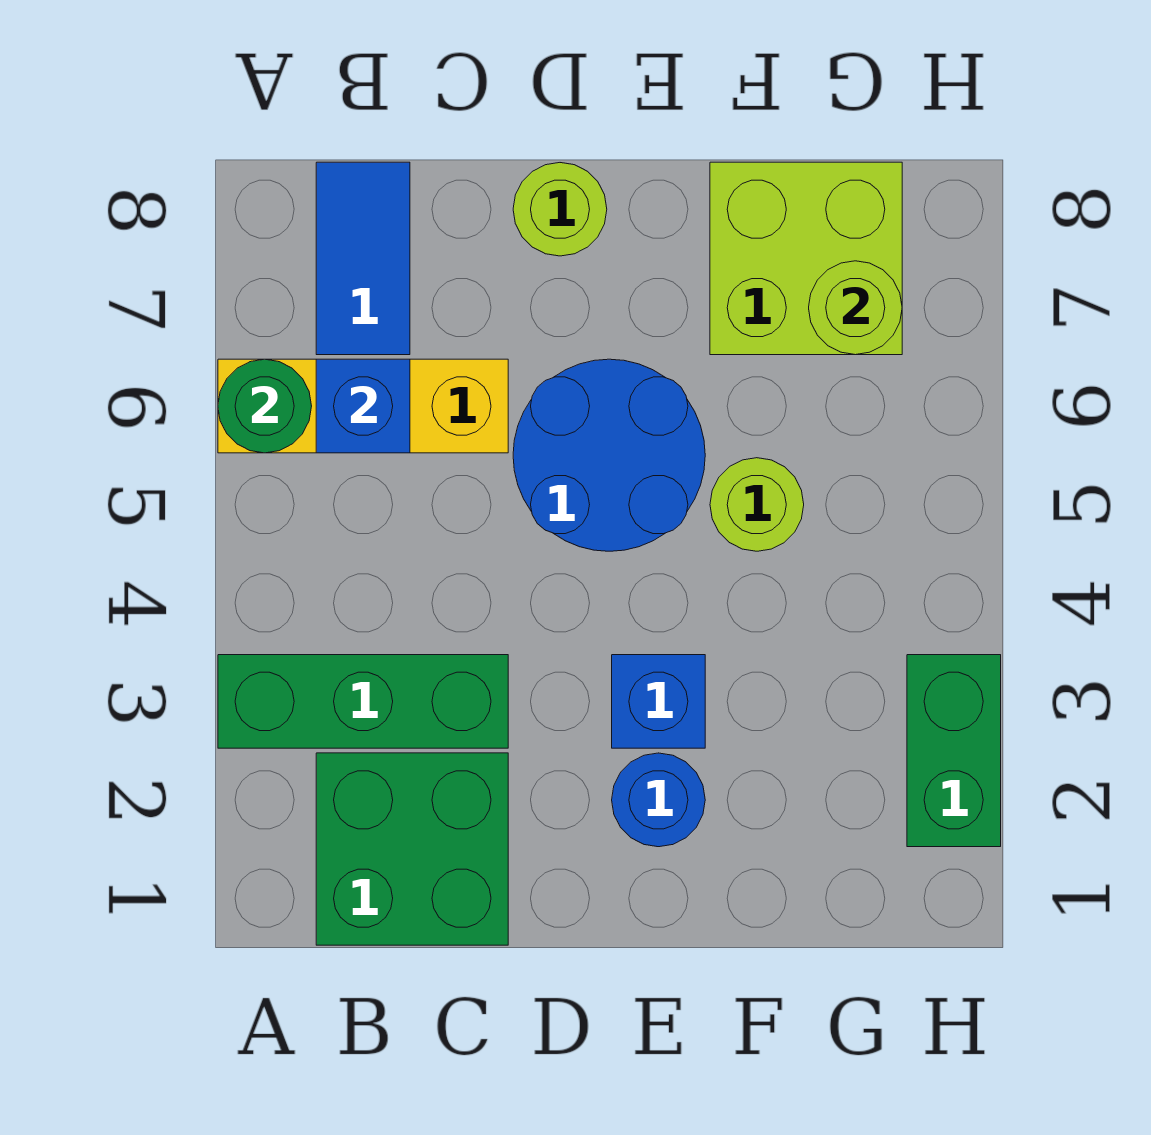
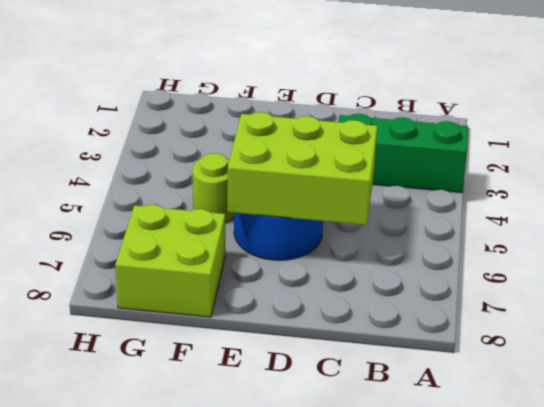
lime brick C5:E6 level 2 -> none
none -> yellow brick A6:C6 level 1
none -> green brick B1:C2 level 1
none -> blue tile B7:B8 level 1

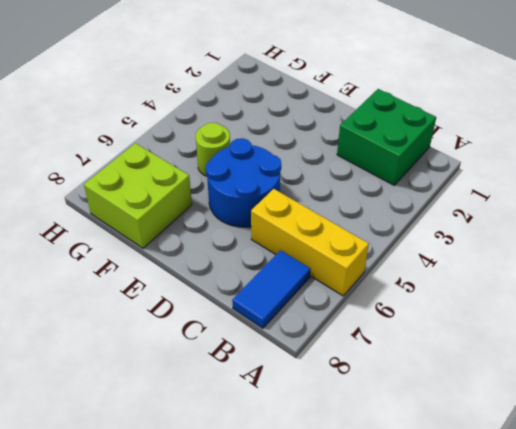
none -> green brick A3:C3 level 1
none -> lime round brick D8 level 1
none -> blue round brick E2 level 1

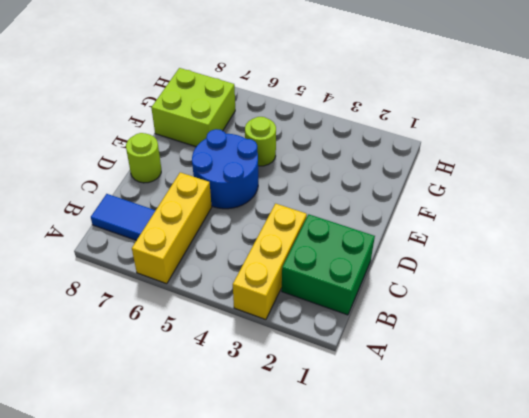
yellow brick A3:C3 level 1 -> green brick A3:C3 level 1
none -> blue round brick E2 level 1
none -> blue brick E3 level 1
none -> green brick H2:H3 level 1

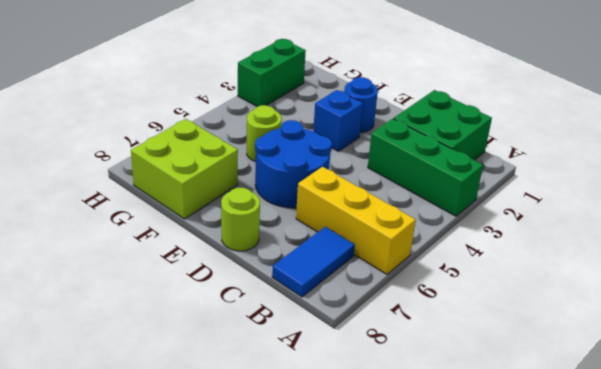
none -> green round brick A6 level 2
none -> blue brick B6 level 2
none -> lime round brick G7 level 2

